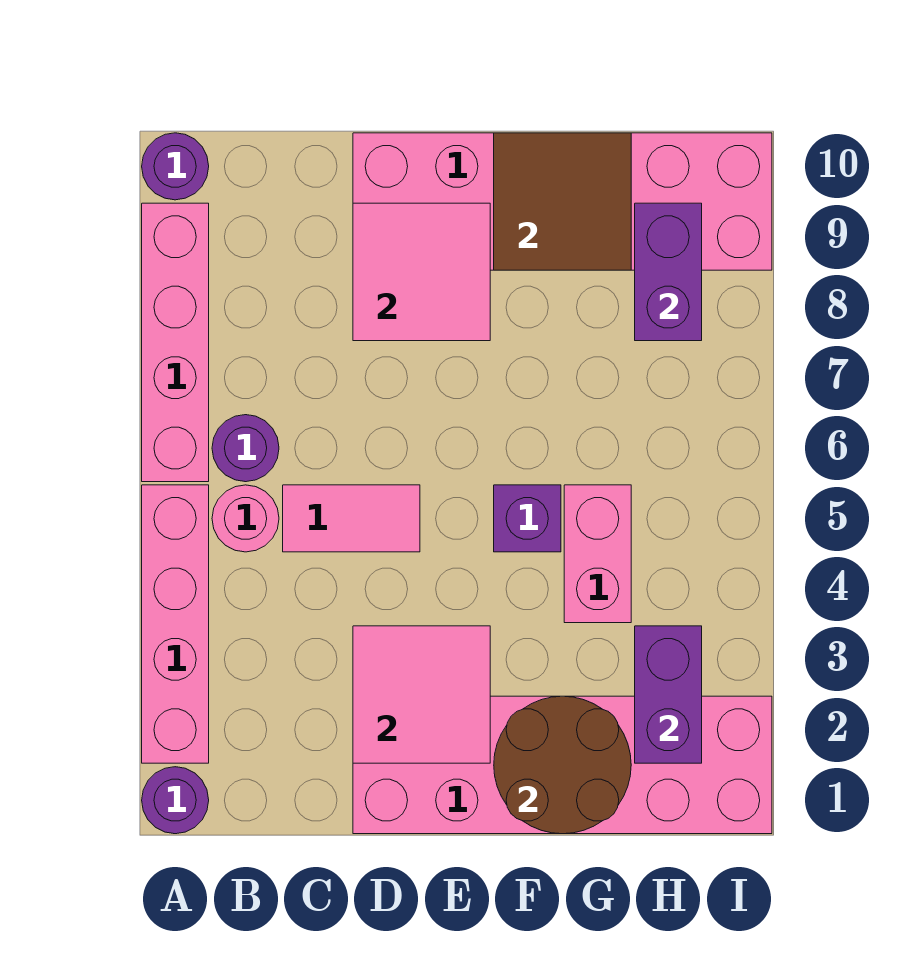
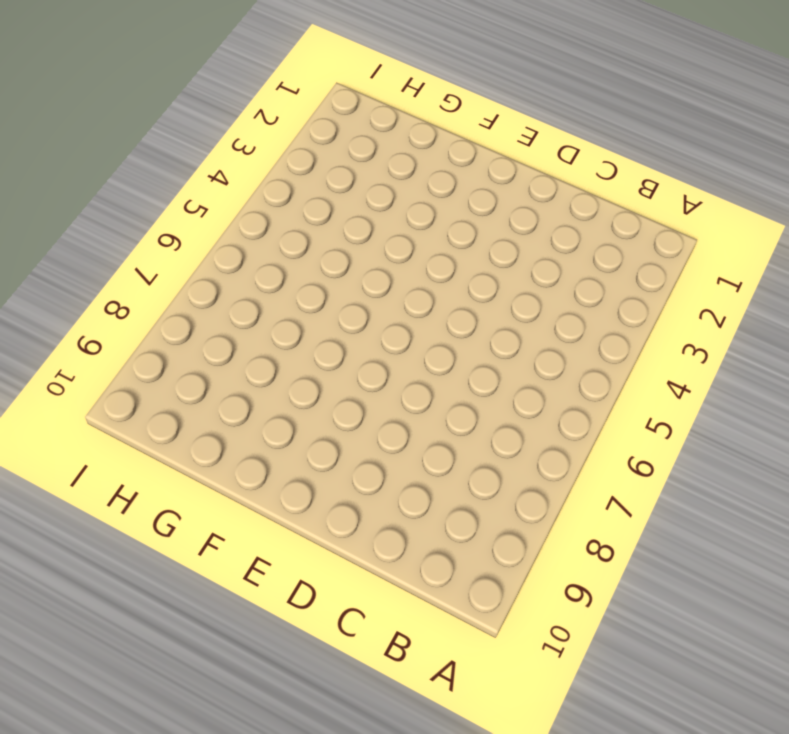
none -> purple round brick A1 level 1
none -> pink brick A2:A5 level 1
none -> pink brick A6:A9 level 1

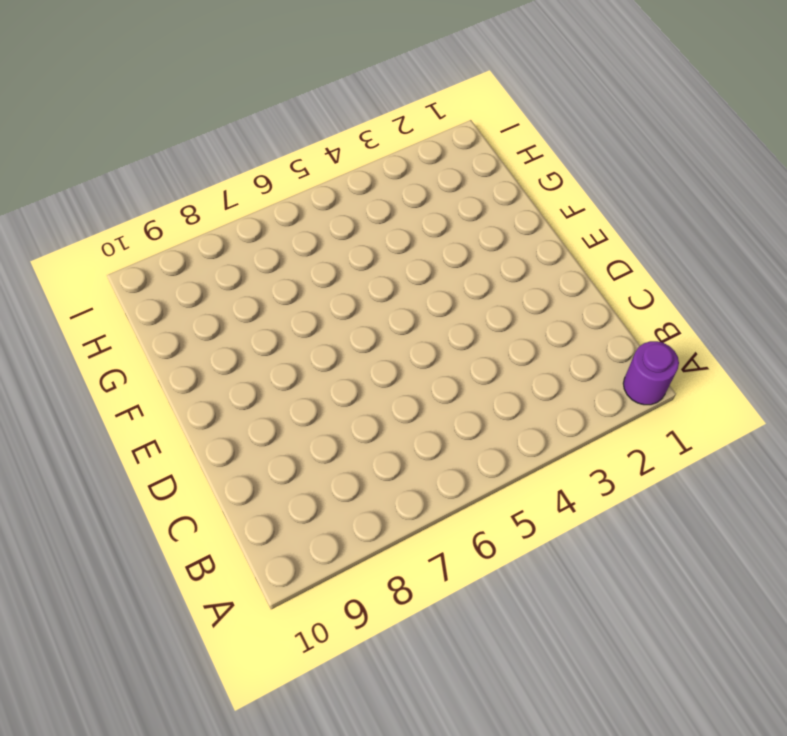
none -> pink brick A2:A5 level 1
none -> pink brick A6:A9 level 1
none -> purple round brick A10 level 1

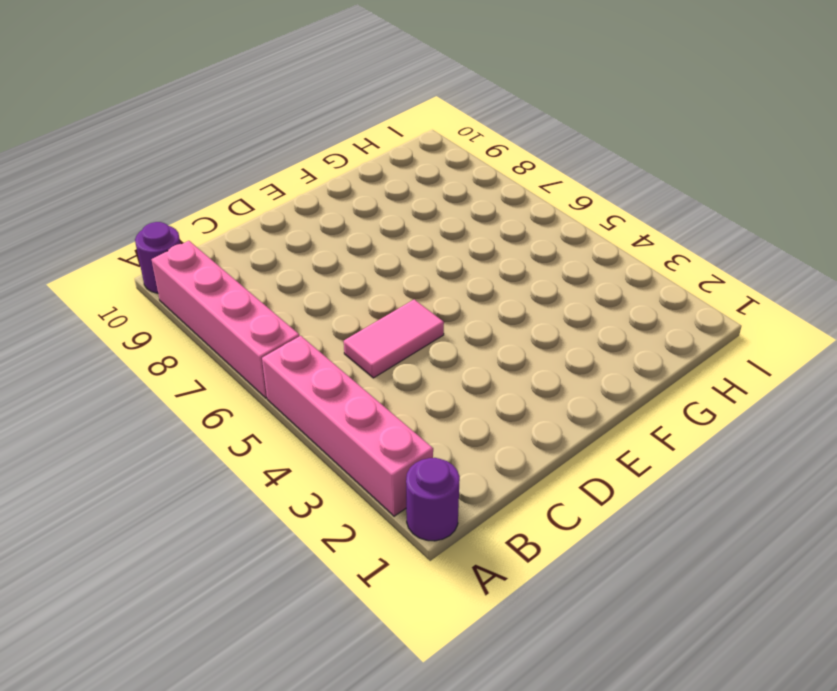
none -> pink round brick B5 level 1
none -> purple round brick B6 level 1
none -> pink brick D1:I2 level 1

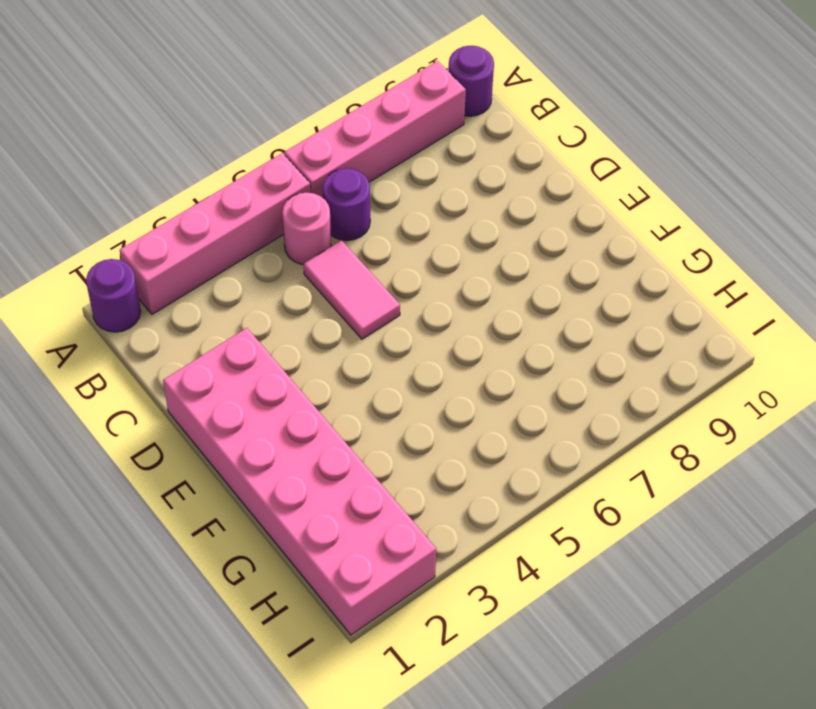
none -> pink brick D9:I10 level 1
none -> purple brick F5 level 1
none -> pink brick G4:G5 level 1

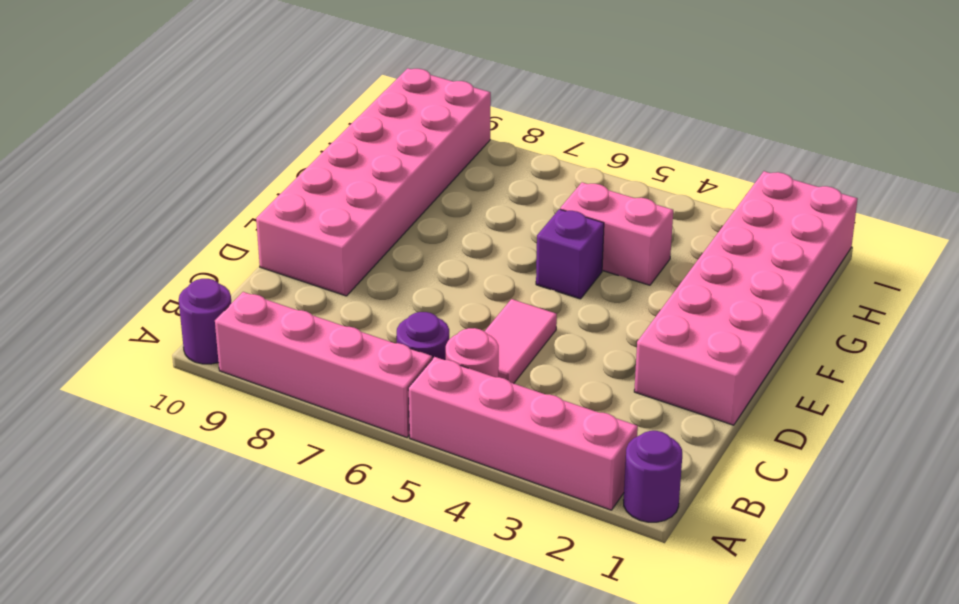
none -> pink tile D2:E3 level 2
none -> pink tile D8:E9 level 2
none -> brown round brick F1:G2 level 2

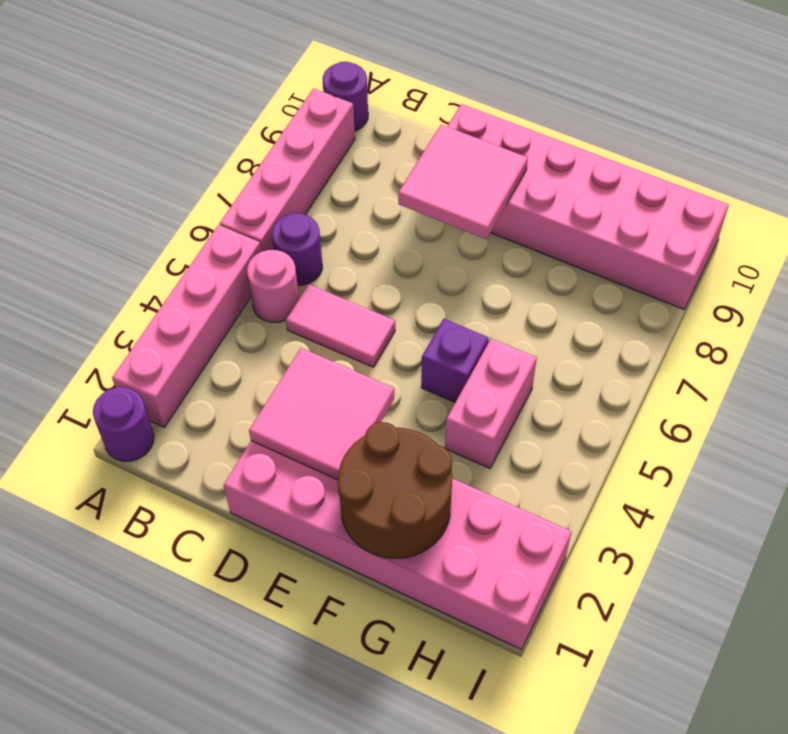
none -> brown tile F9:G10 level 2
none -> purple brick H2:H3 level 2
none -> purple brick H8:H9 level 2

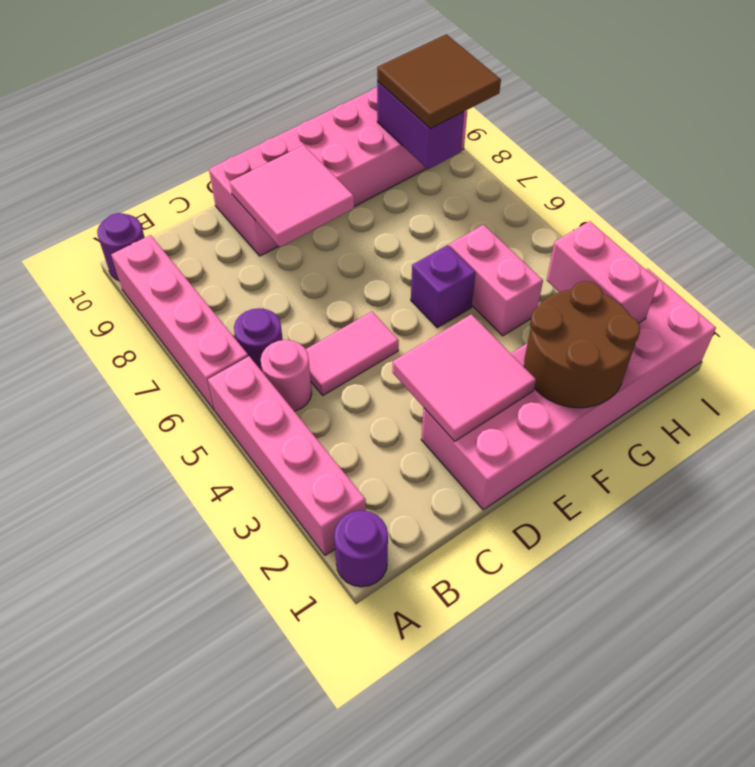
pink brick H2:H3 level 2 -> purple brick H2:H3 level 2
brown tile H8:I9 level 3 -> brown tile F9:G10 level 2

